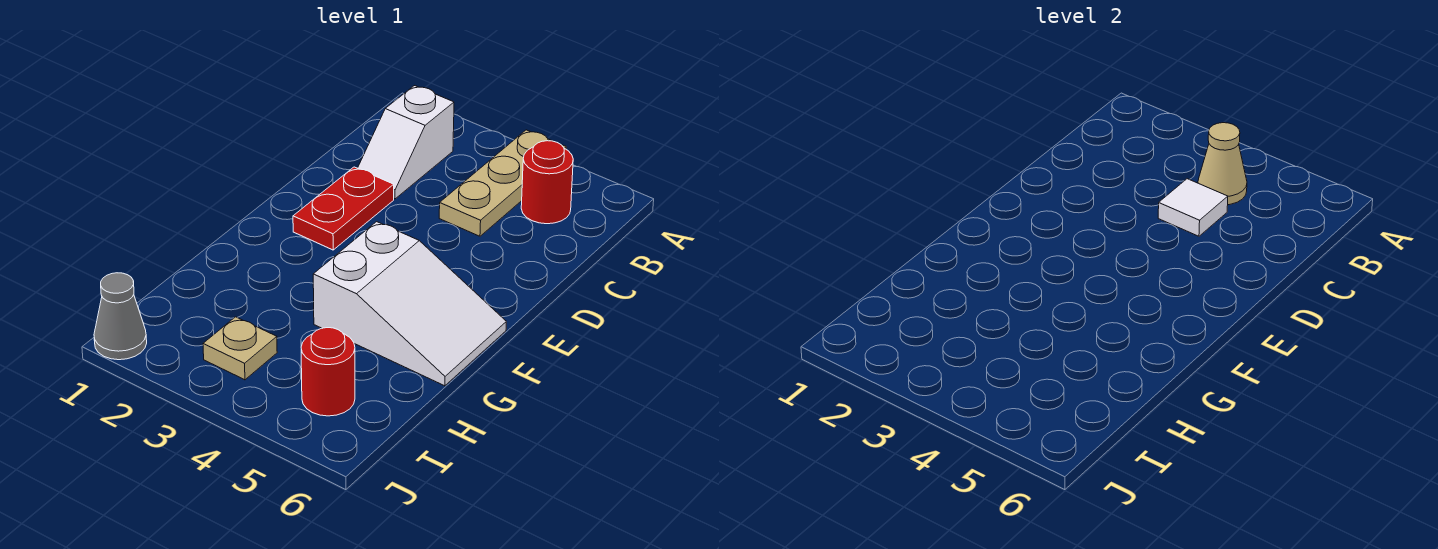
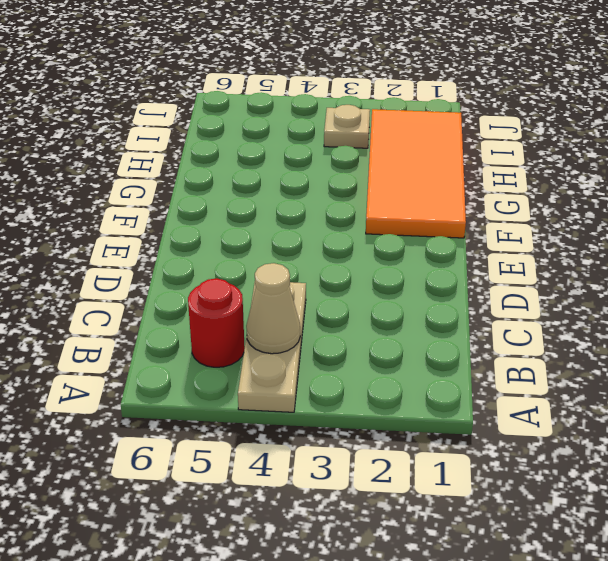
orange tile F1:I2 level 1 -> none
none -> white slope B2:C2 level 1 top B
none -> red plate D2:E2 level 1

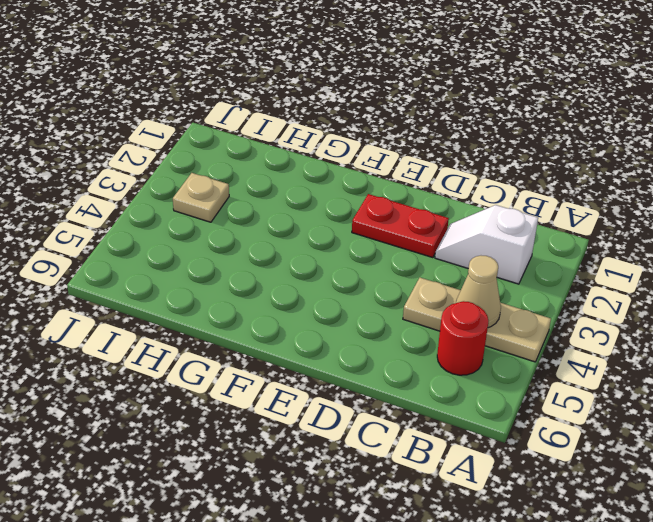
none -> white slope F4:G6 level 1 top 4
none -> red round brick I5 level 1

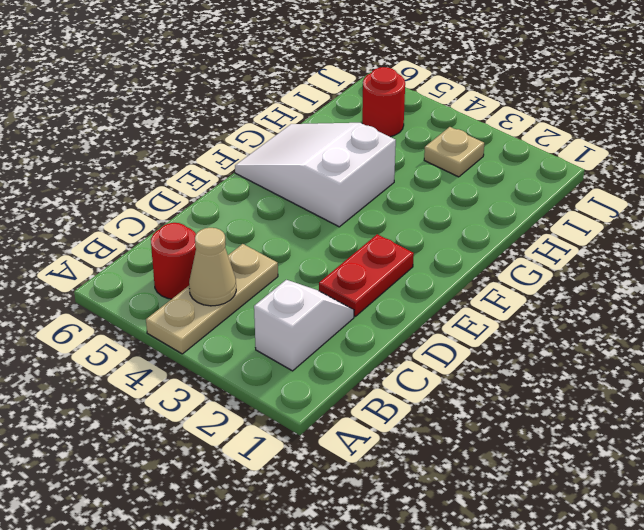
none -> grey cone J1 level 1
none -> white tile C4 level 2

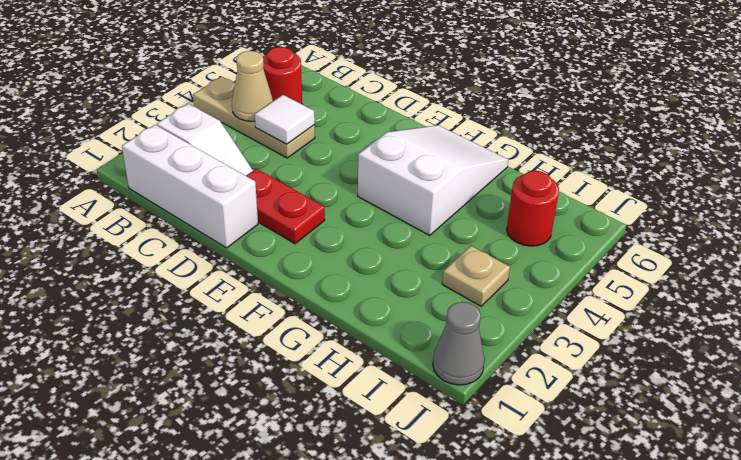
white brick B1:D1 level 1 -> none

